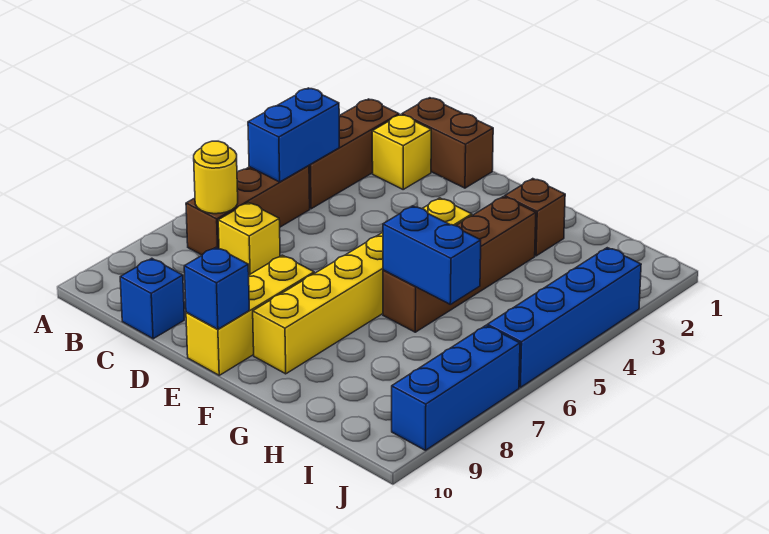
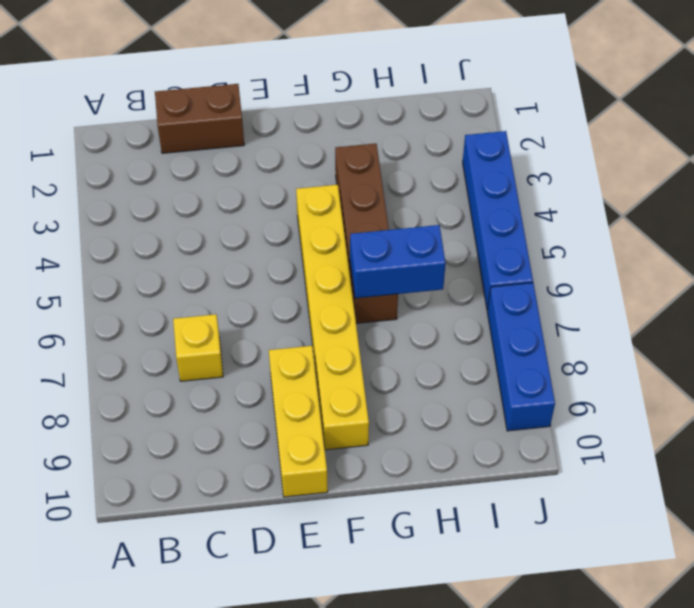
none -> brown brick B2:B4 level 1
none -> brown brick B5:B7 level 1
none -> yellow brick C2 level 1

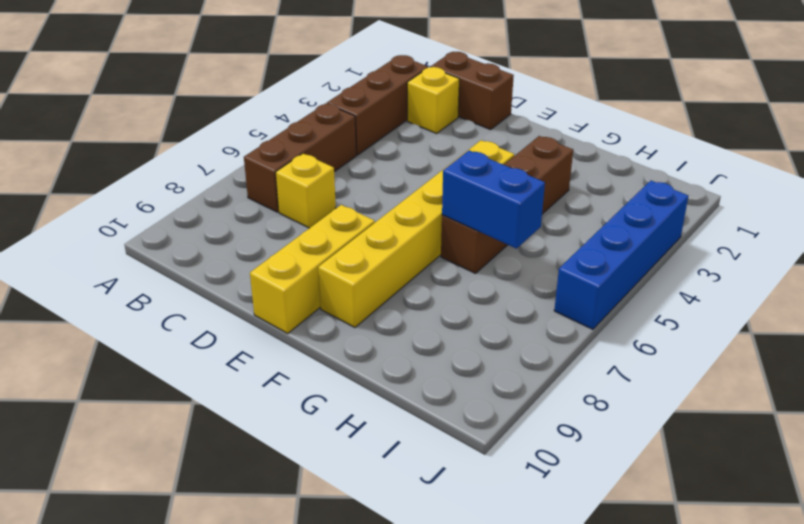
none -> blue brick C10 level 1
none -> brown brick G2 level 1
none -> blue brick J7:J9 level 1

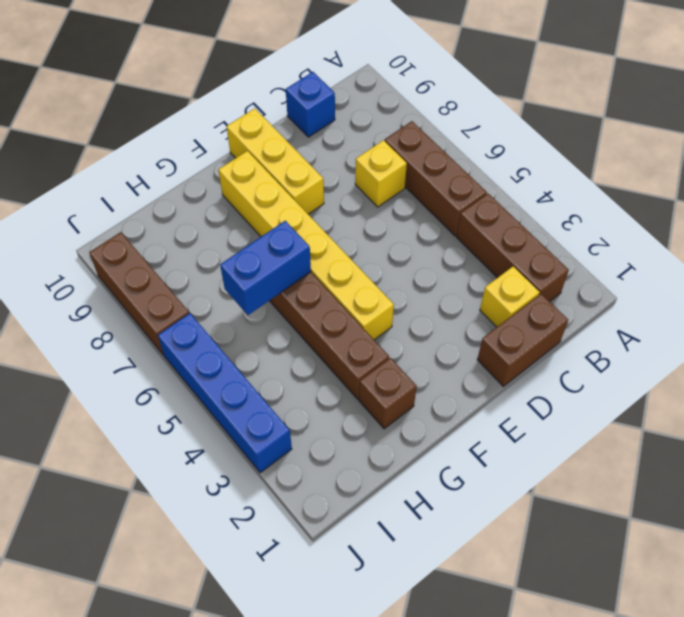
brown brick J7:J9 level 1 -> blue brick J7:J9 level 1
none -> blue brick B4:B5 level 2
none -> yellow round brick B7 level 2
none -> blue brick E10 level 2

